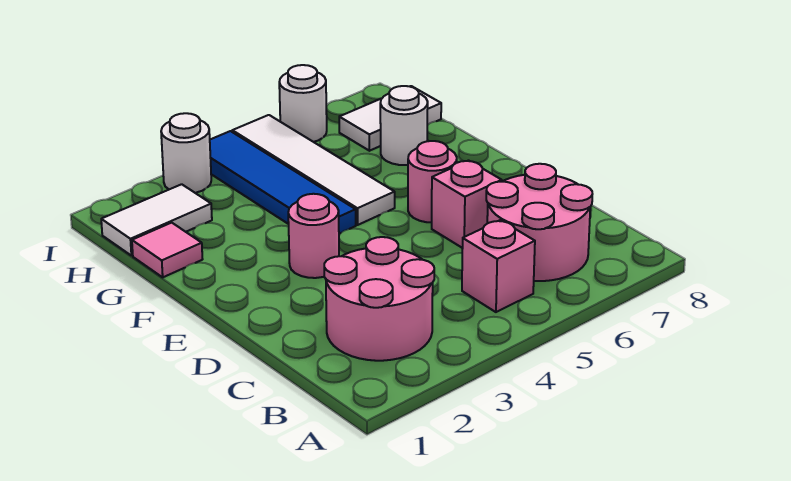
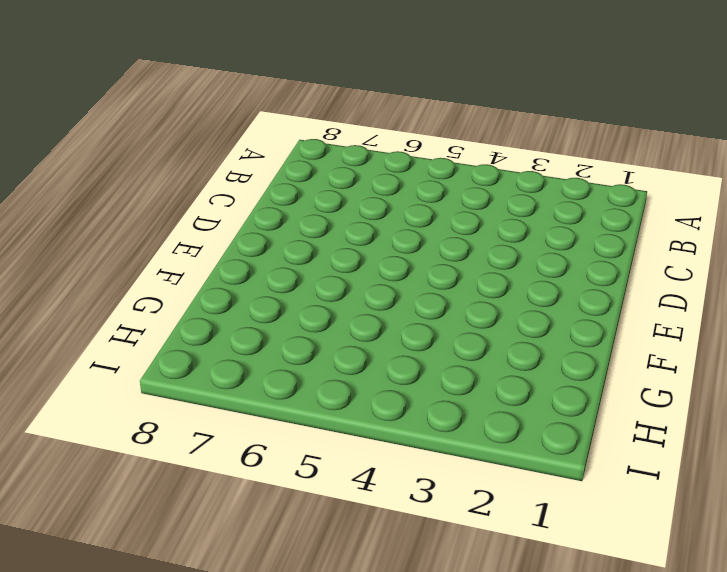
none -> pink round brick B2:C3 level 1
none -> pink brick B5 level 1
none -> pink round brick B6:C7 level 1

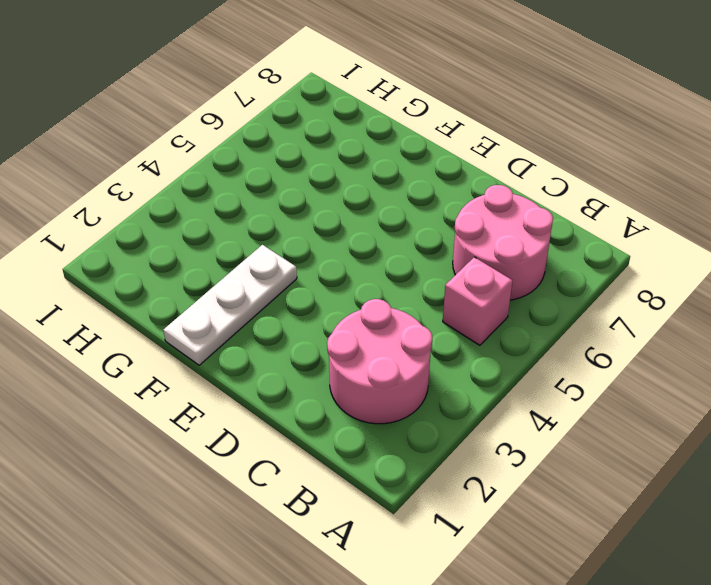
white plate F1:F3 level 1 -> none
none -> pink brick D6 level 1
none -> pink round brick E3 level 1
none -> pink round brick E6 level 1

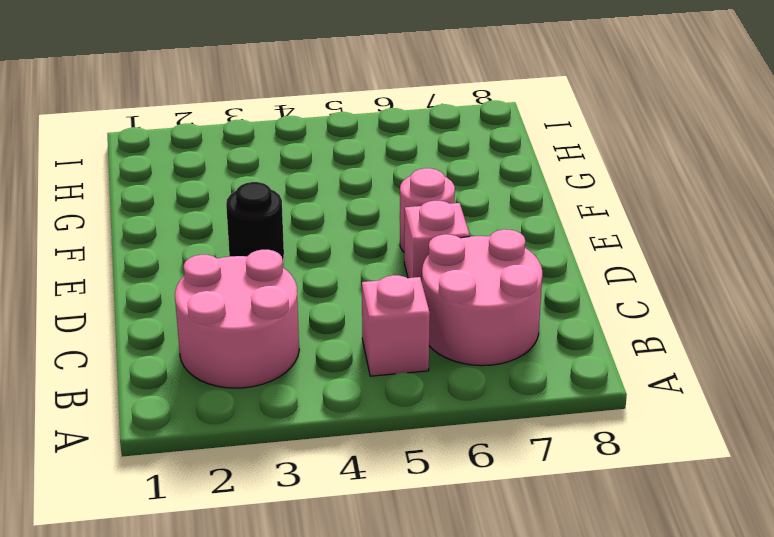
black round brick E3 level 1 -> pink round brick E3 level 1
none -> blue tile F4:I4 level 1
none -> white tile F5:I5 level 1
none -> pink tile G1 level 1

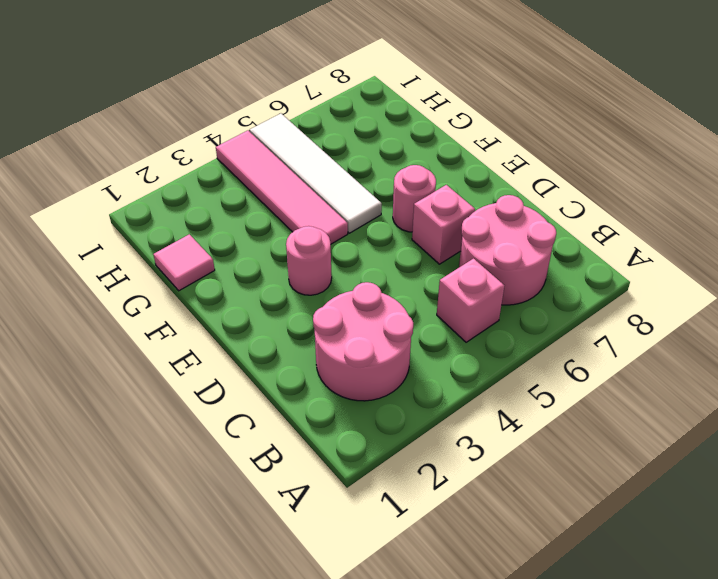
pink tile F4:I4 level 1 -> blue tile F4:I4 level 1
none -> white round brick G7 level 1
none -> white tile H1:H2 level 1
none -> white tile H7:H8 level 1

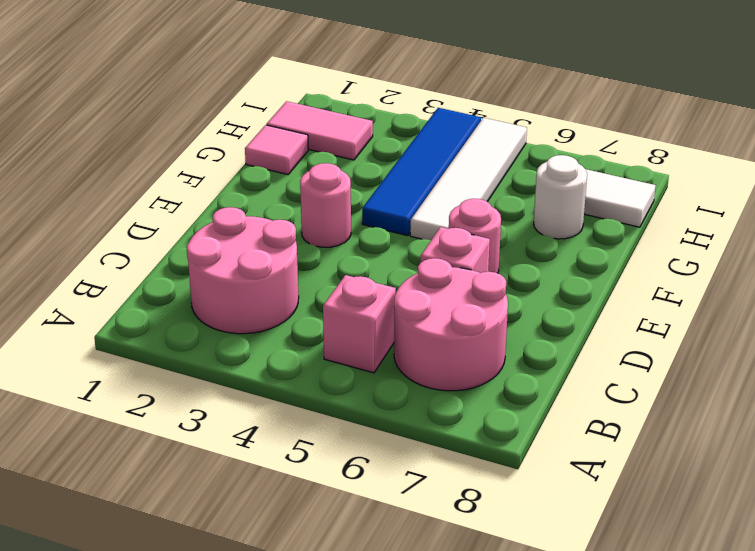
pink tile H1:H2 level 1 -> white tile H1:H2 level 1
none -> white round brick I3 level 1
none -> white round brick I6 level 1

